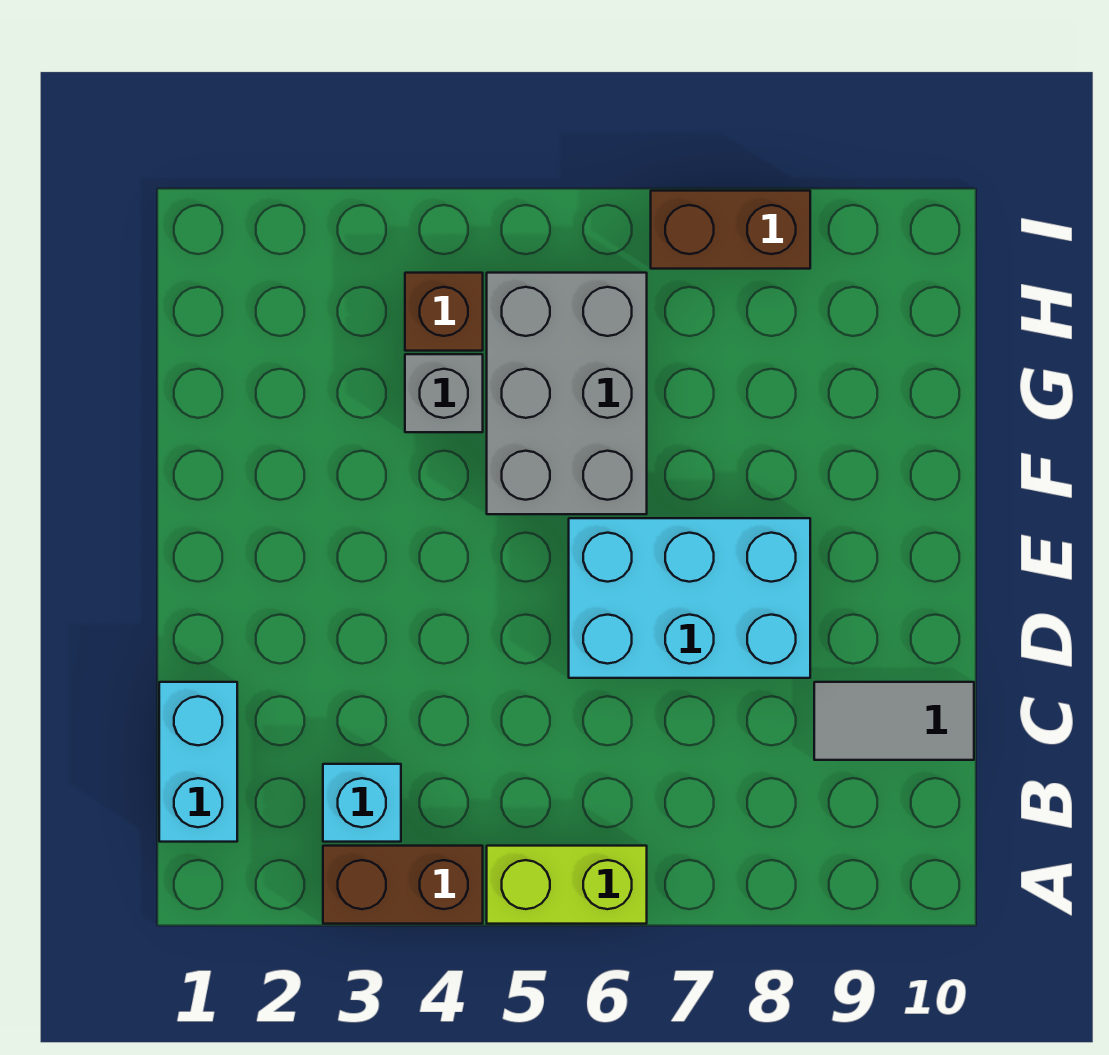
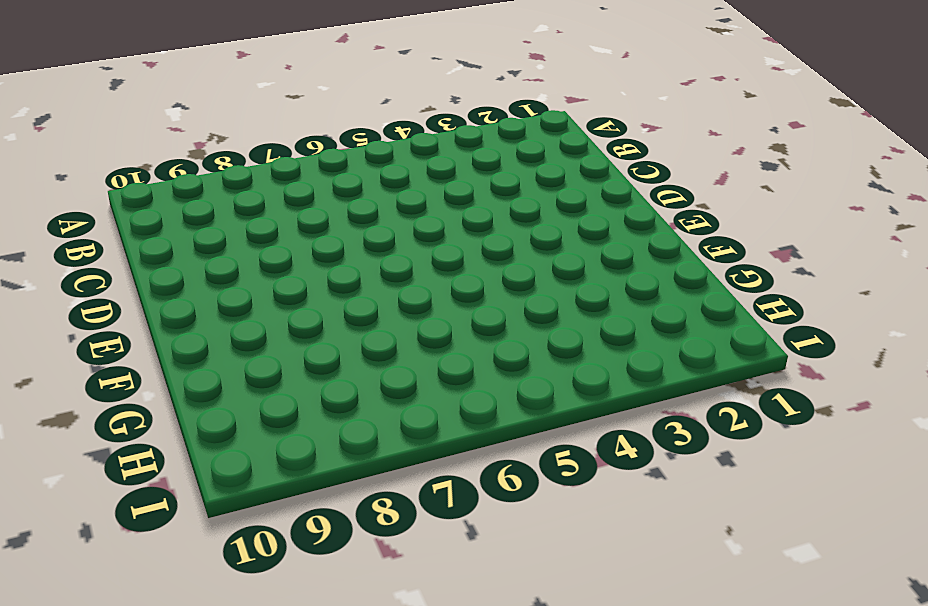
none -> brown brick A3:A4 level 1
none -> lime brick A5:A6 level 1

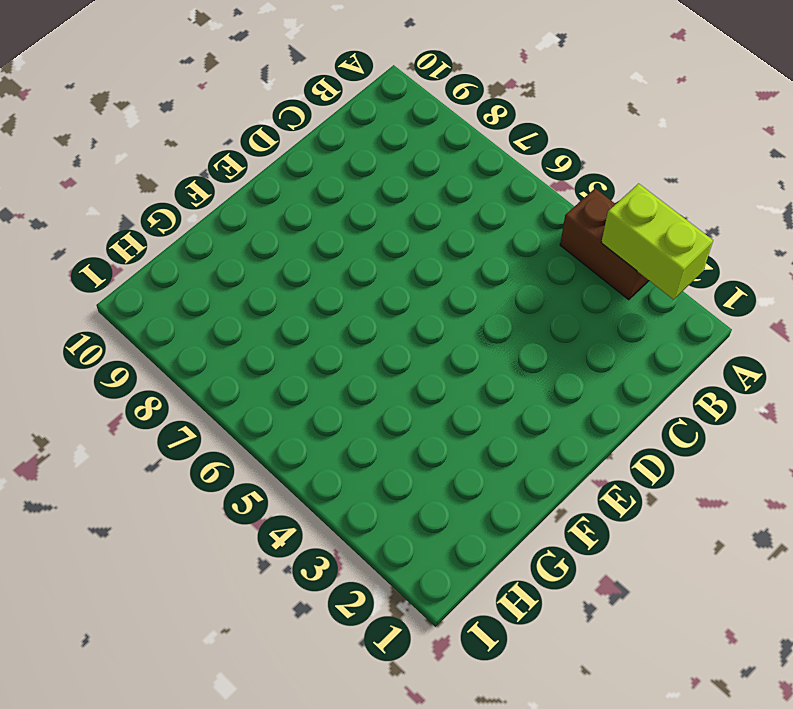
lime brick A2:A3 level 2 -> lime brick A5:A6 level 1
none -> cyan brick B1:C1 level 1
none -> cyan brick B3 level 1

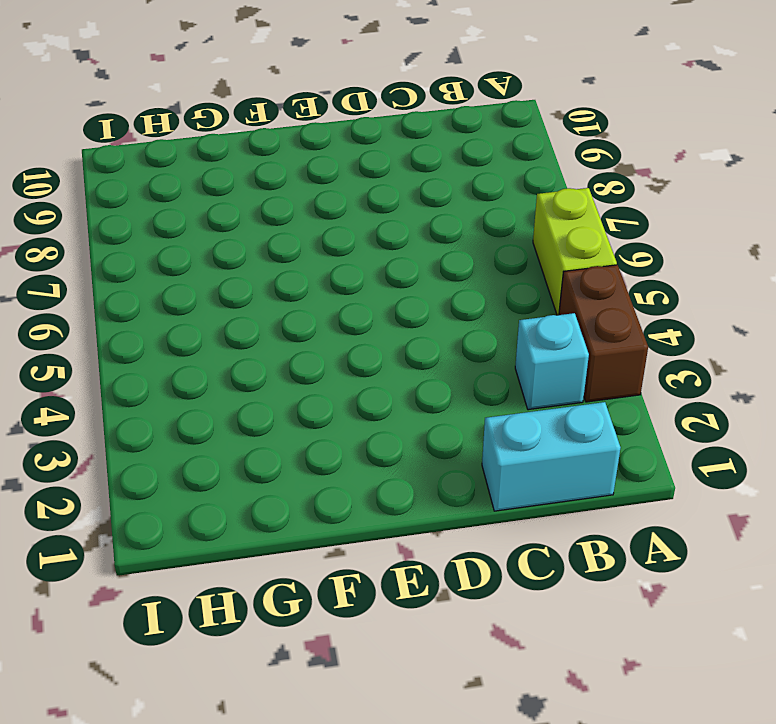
none -> grey tile C9:C10 level 1
none -> cyan brick D6:E8 level 1

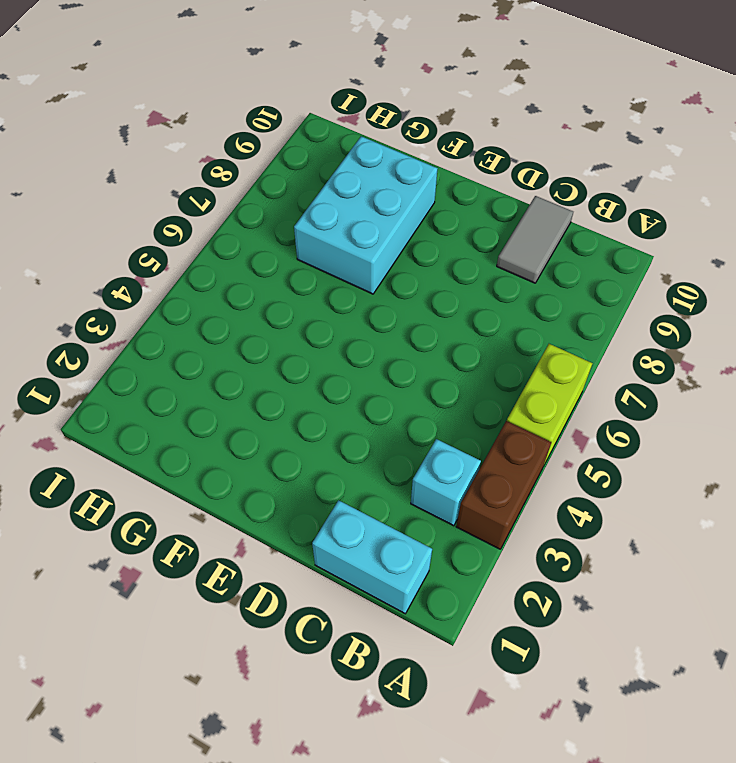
cyan brick F7:G9 level 1 -> cyan brick D6:E8 level 1
none -> grey brick F5:H6 level 1
none -> grey brick G4 level 1

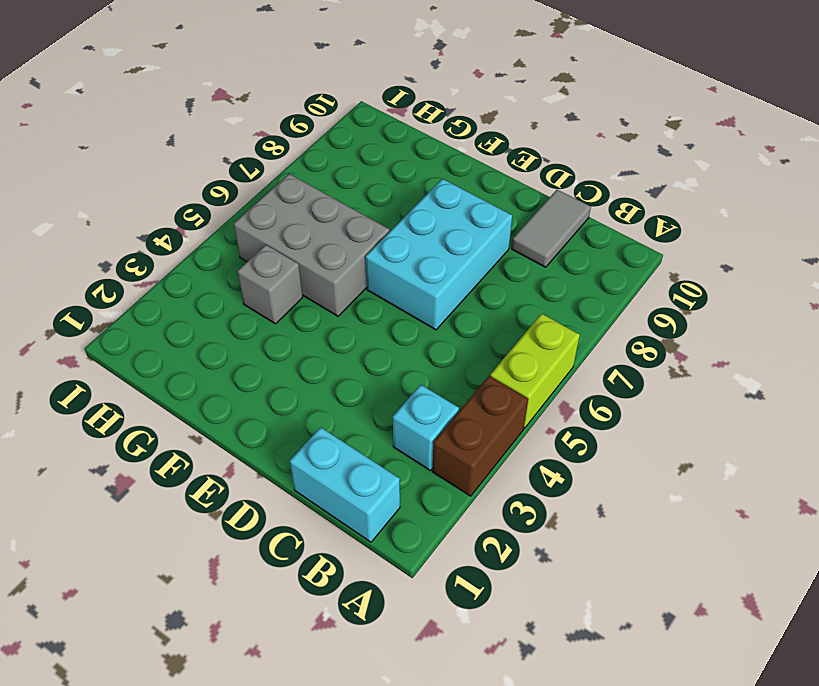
none -> brown brick H4 level 1
none -> brown brick I7:I8 level 1

